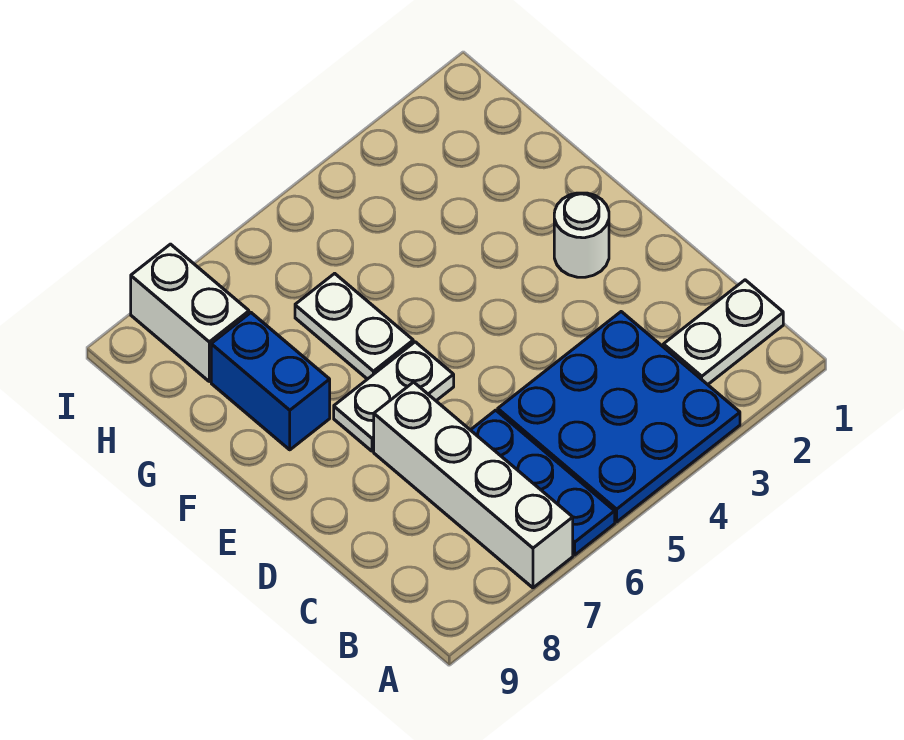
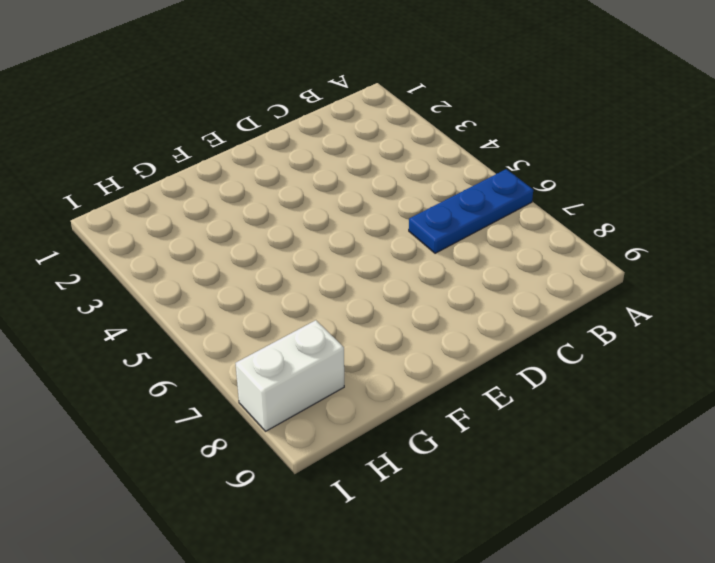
none -> blue plate A3:C5 level 1
none -> white brick A7:D7 level 1

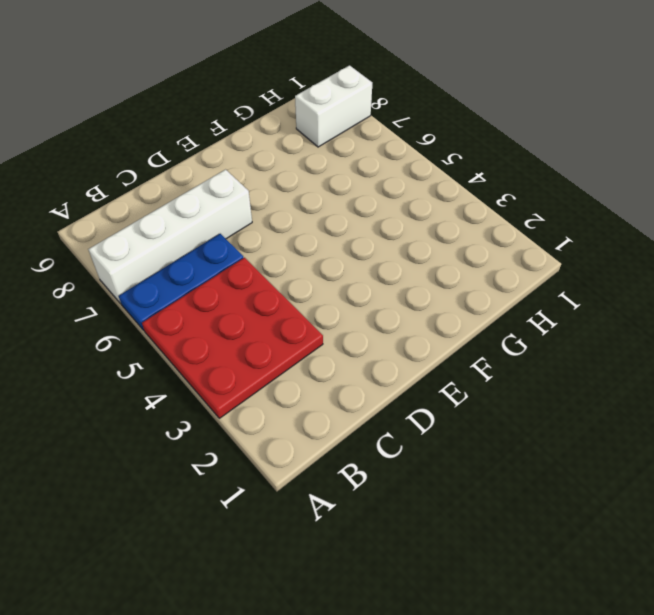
red plate A3:C5 level 1 -> blue plate A3:C5 level 1
none -> white plate B1:B2 level 1
none -> white round brick E2 level 1

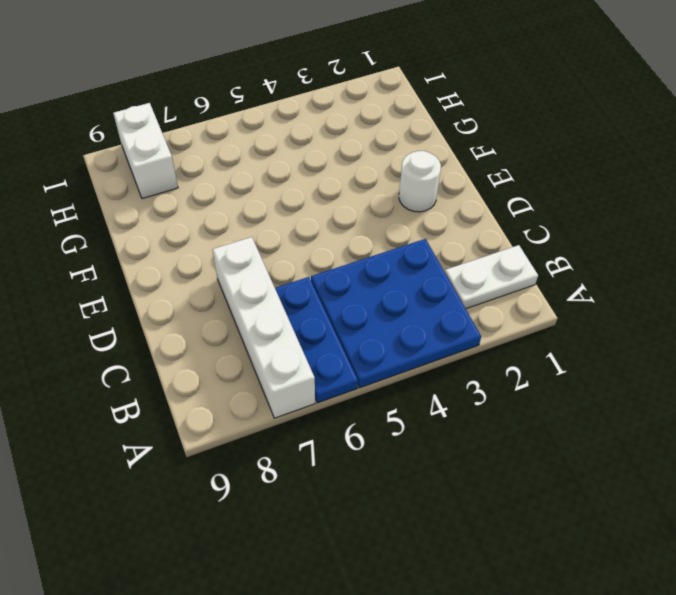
none -> white plate E6:E7 level 1
none -> white plate F6:G6 level 1

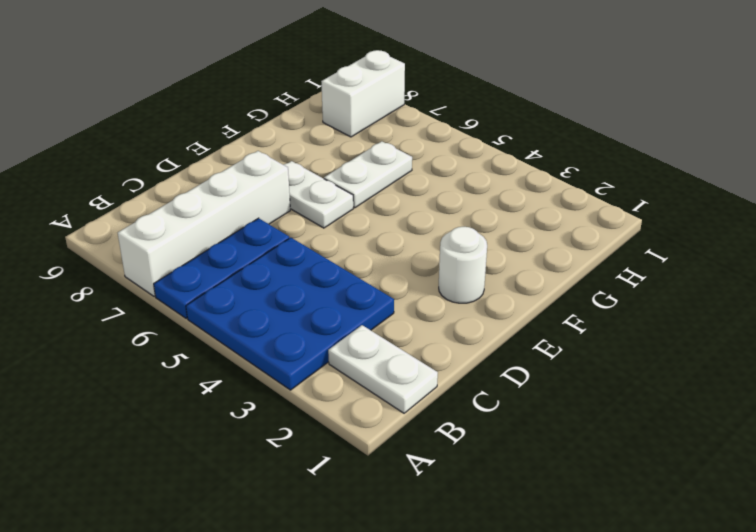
none -> blue brick F8:G8 level 1

